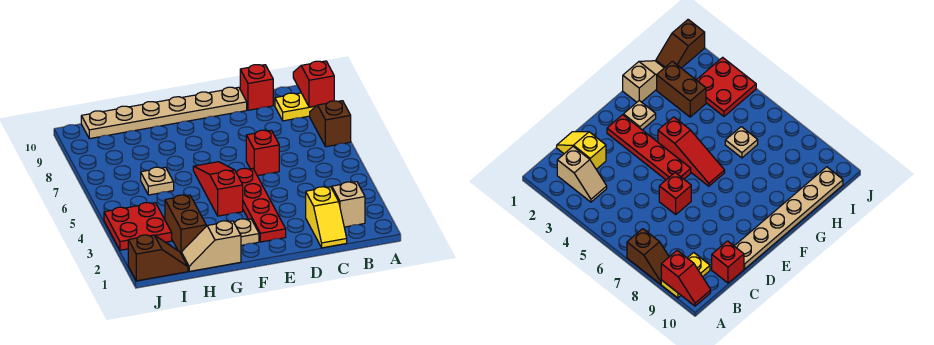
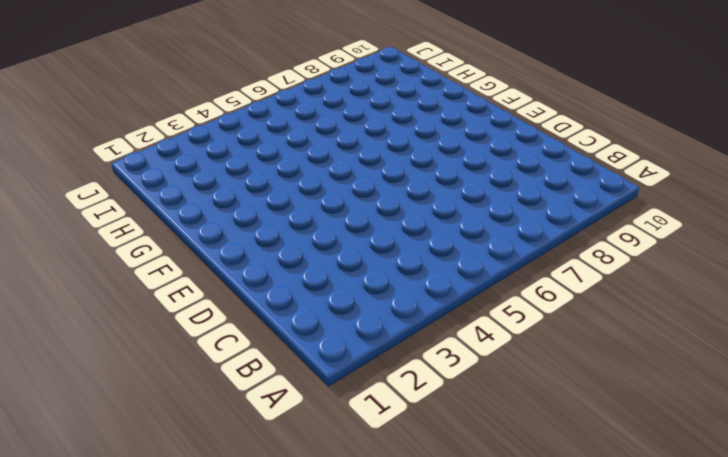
none -> brown slope A7:A8 level 1 top 7
none -> yellow plate A9:B9 level 1
none -> tan slope B2:B3 level 1 top 2

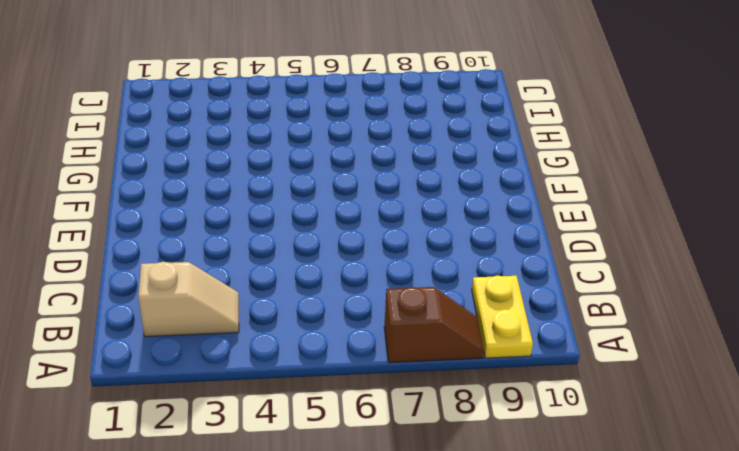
none -> yellow slope C1:C2 level 1 top 2
none -> red brick C10 level 1
none -> red brick D6 level 1

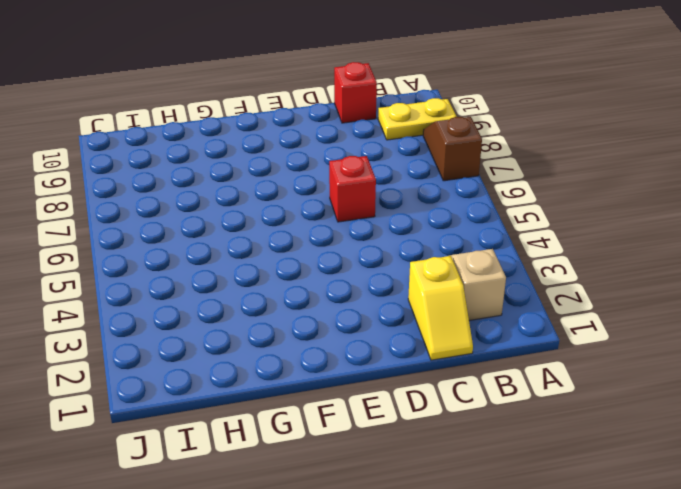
none -> tan plate D10:I10 level 1
none -> red plate E2:E5 level 1
none -> tan plate F2 level 1

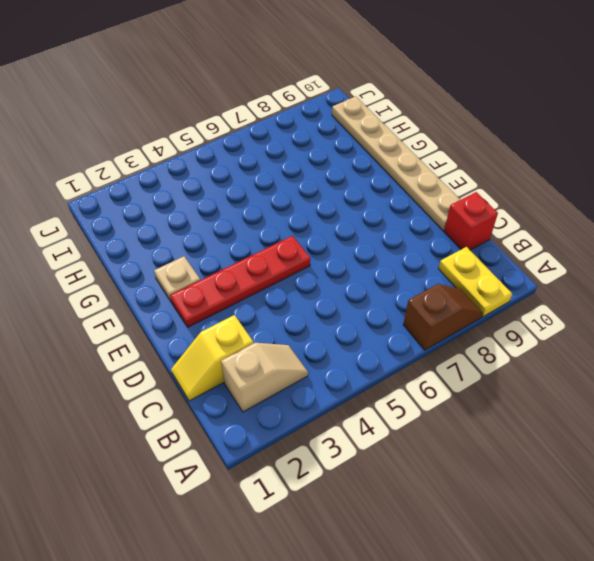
none -> red brick D6 level 1
none -> red slope F4:F6 level 1 top 4
none -> tan slope G1:H1 level 1 top G

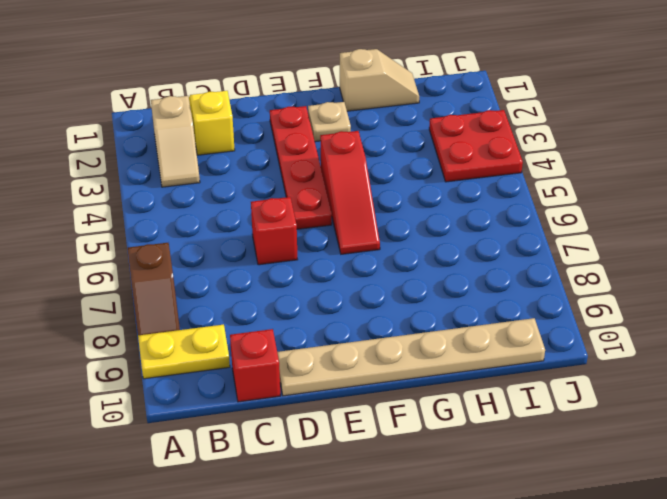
none -> brown brick H2:H3 level 1
none -> tan plate H6 level 1
none -> brown slope I1:J1 level 1 top J

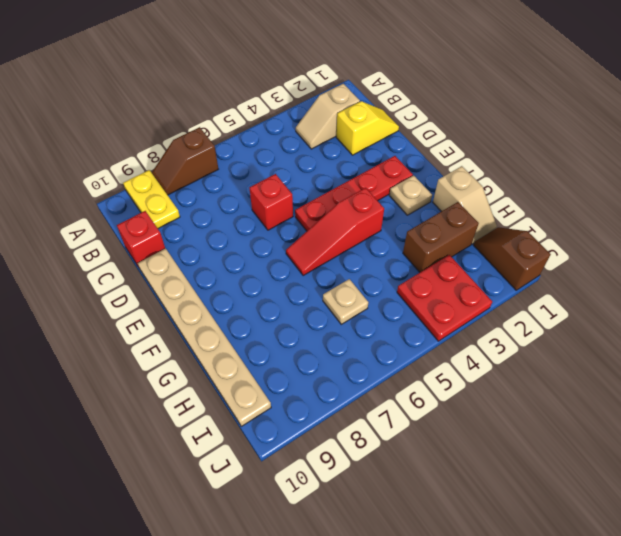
none -> red slope A9:A10 level 2 top 9

